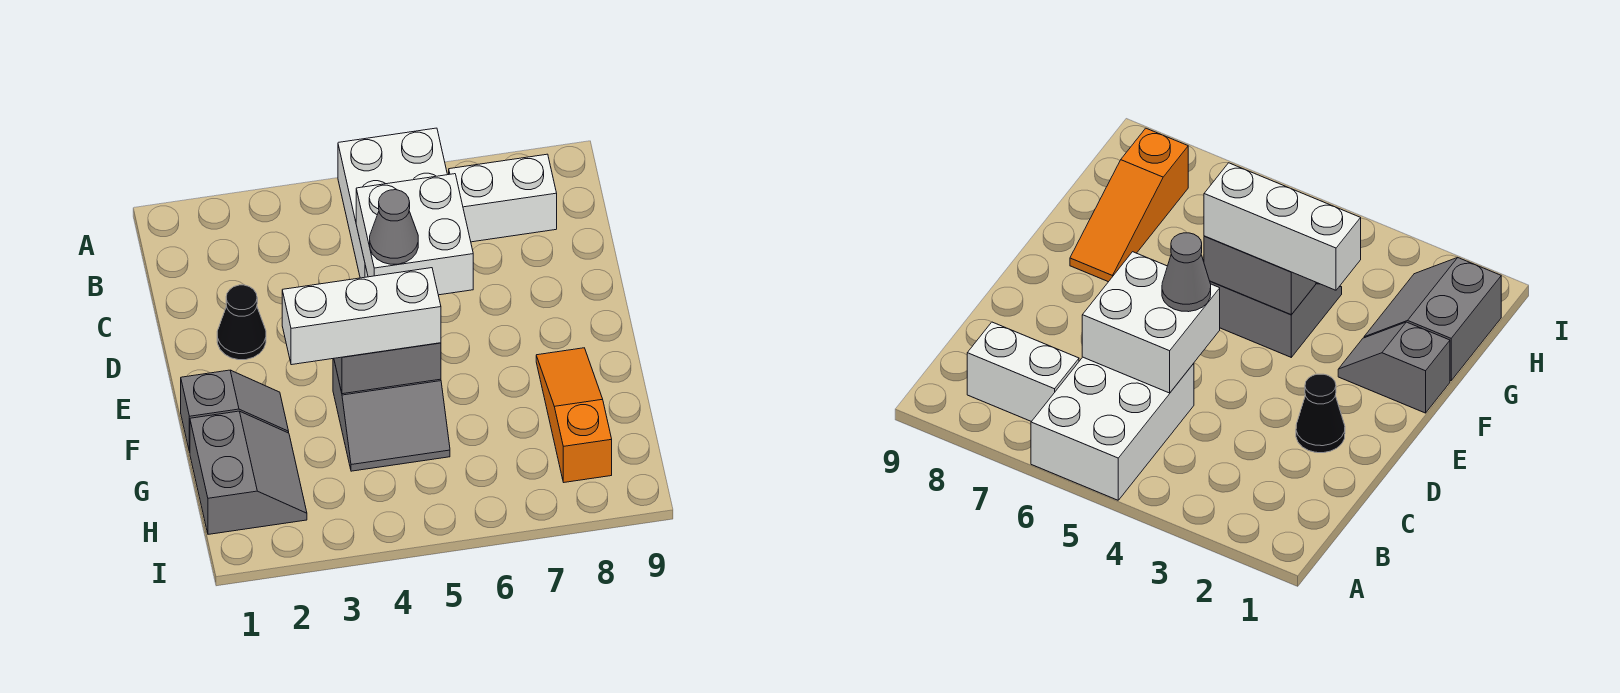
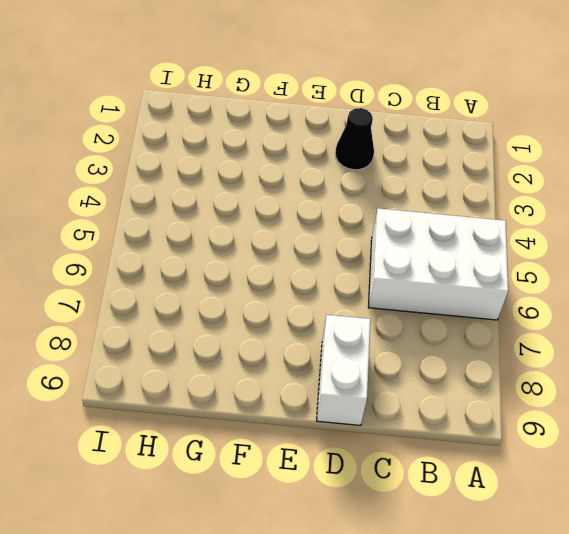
white brick D8:D9 level 1 -> white brick B7:B8 level 1
none -> grey slope F1:F2 level 1 top 1
none -> grey slope F4:G5 level 1 top F

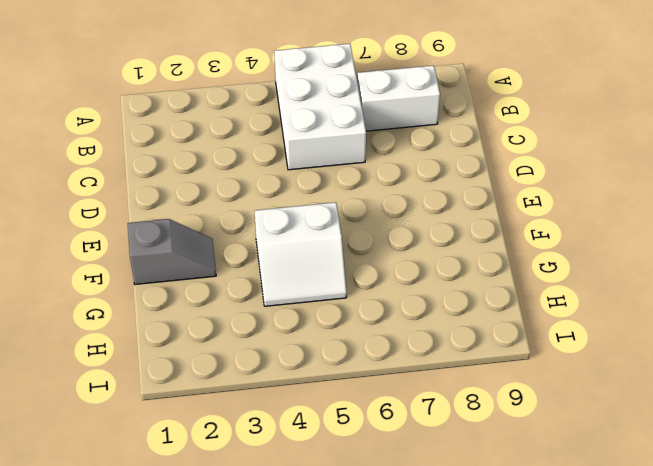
white slope F4:G5 level 1 top F -> grey slope F4:G5 level 1 top F
none -> black cone D2 level 1
none -> orange slope F8:H8 level 1 top H

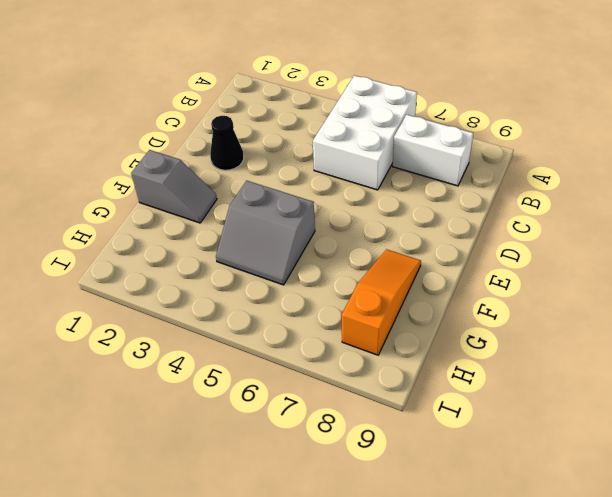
none -> grey slope G1:H2 level 1 top 1
none -> white brick C5:D6 level 2

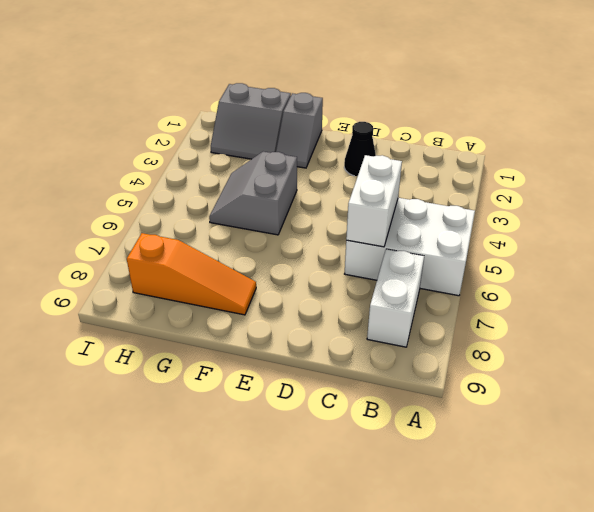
white brick C5:C6 level 2 -> white brick C5:D6 level 2
none -> grey brick F4:F5 level 2
none -> grey cone D5 level 3

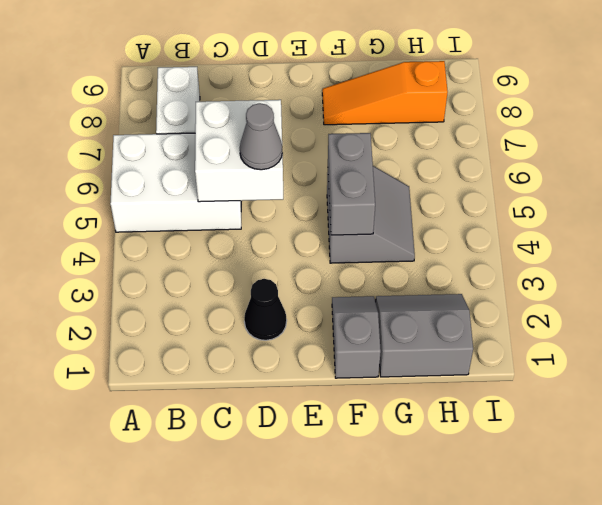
none -> white brick F3:F5 level 3

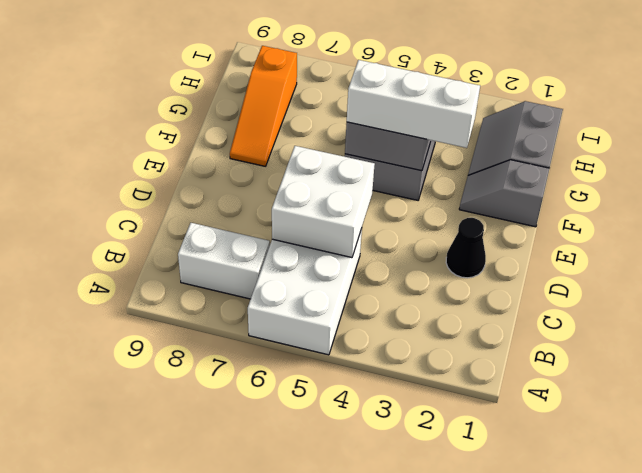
none -> grey cone D5 level 3

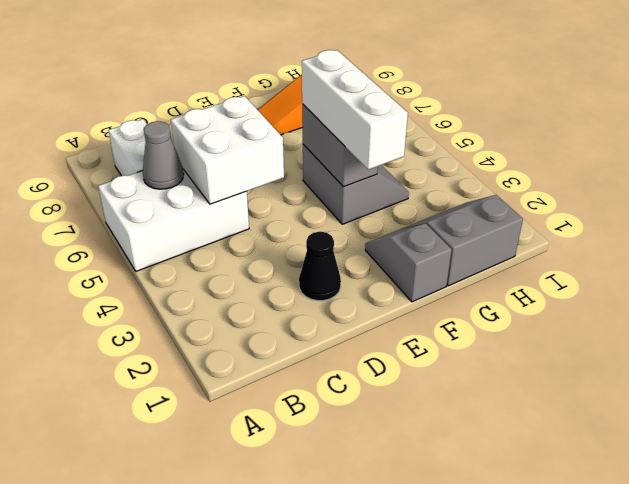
grey cone B6 level 2 -> grey cone D5 level 3

